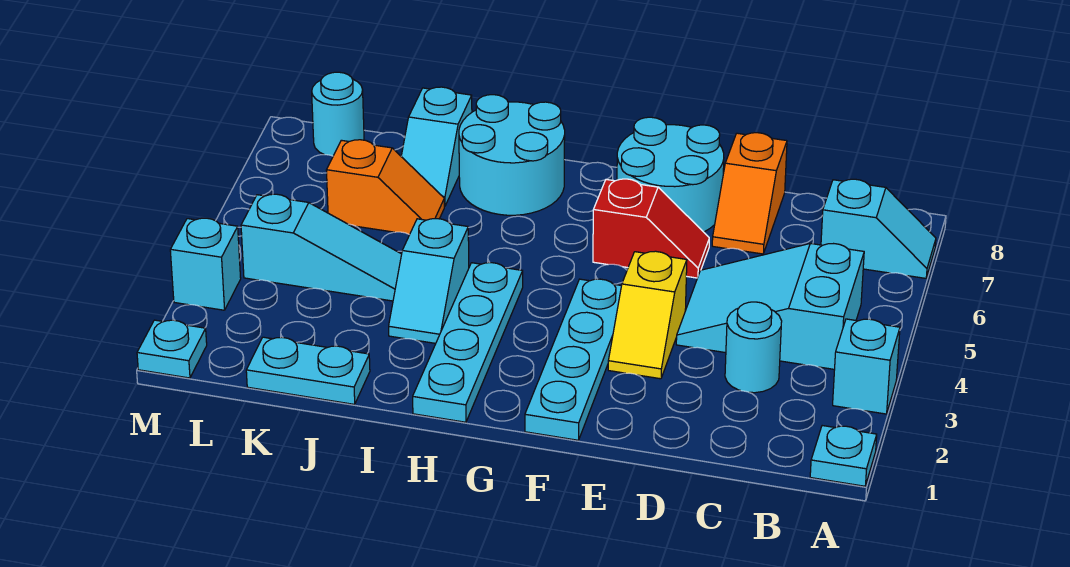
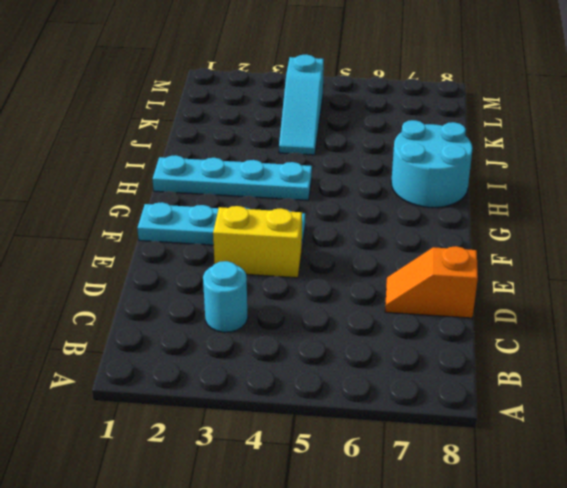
yellow brick E3:E4 level 1 -> yellow slope E3:E4 level 1 top 4
none -> cyan plate A1 level 1
none -> cyan brick A3 level 1
none -> cyan slope A7:B7 level 1 top B

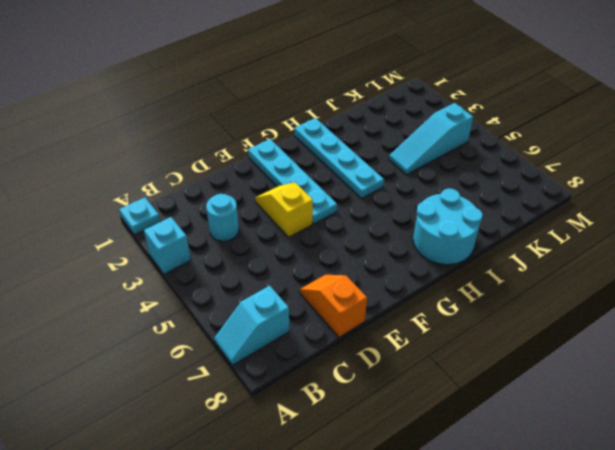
none -> cyan slope B4:D5 level 1 top B
none -> red slope E6:F6 level 1 top F
none -> cyan round brick E7:F8 level 1

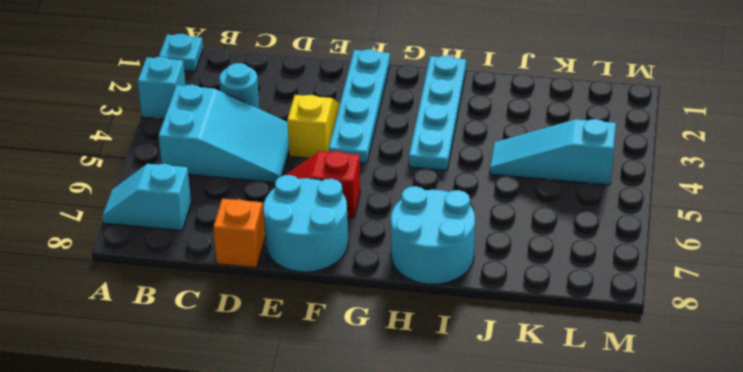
none -> cyan slope I3:I4 level 1 top 4
none -> cyan plate J1:K1 level 1
none -> orange slope J6:K6 level 1 top K

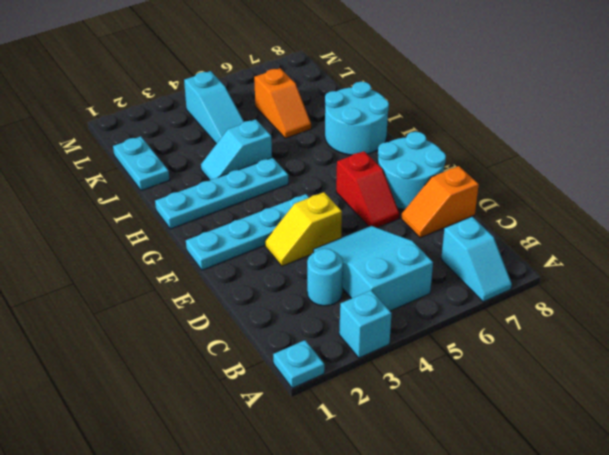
none -> cyan slope J7:J8 level 1 top 8
none -> cyan round brick L8 level 1
none -> cyan plate M1 level 1

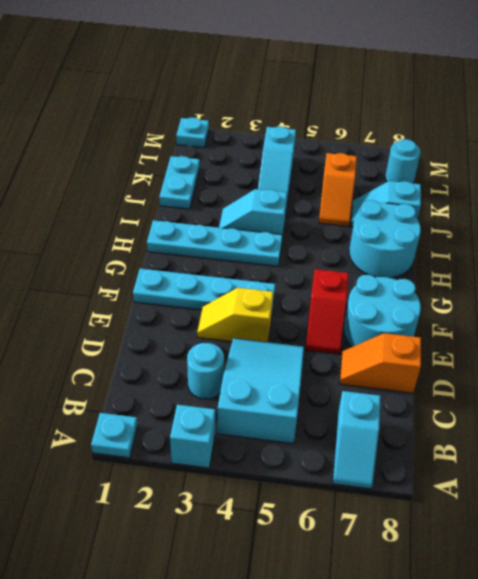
none -> cyan brick M3 level 1

